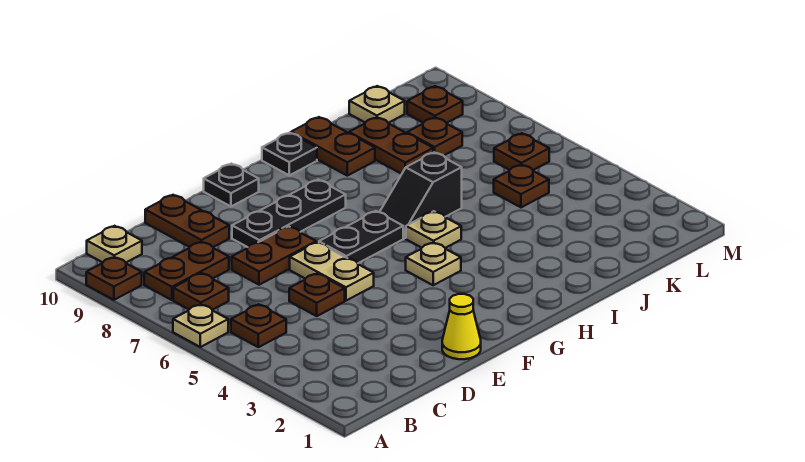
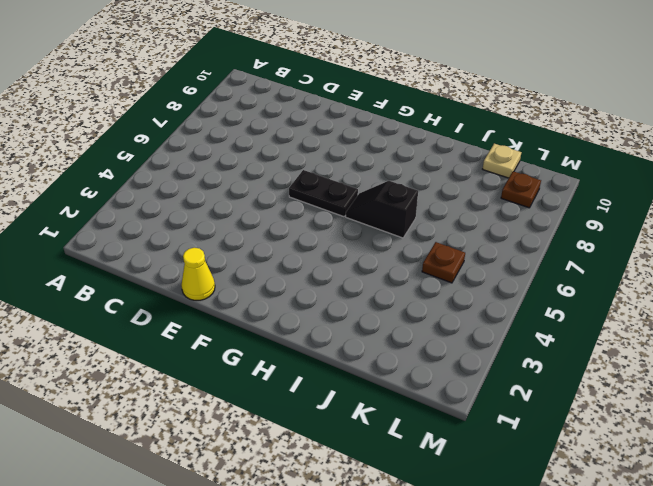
none -> tan plate A6 level 1
none -> brown plate A9 level 1
none -> brown plate B5 level 1

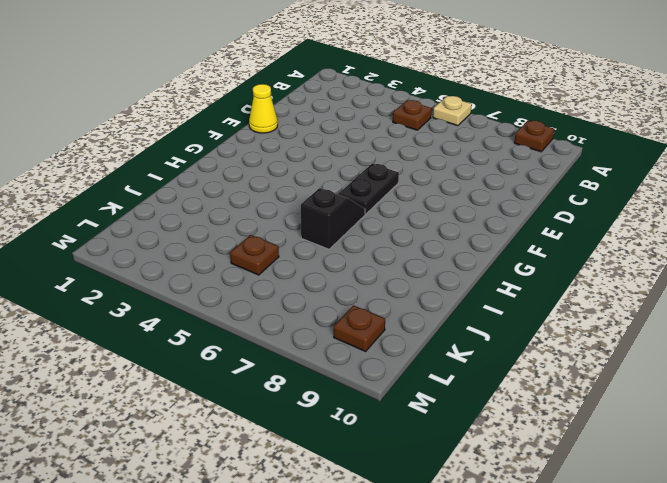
none -> brown plate B7 level 1
none -> brown plate B8:C8 level 1
none -> tan plate B10 level 1

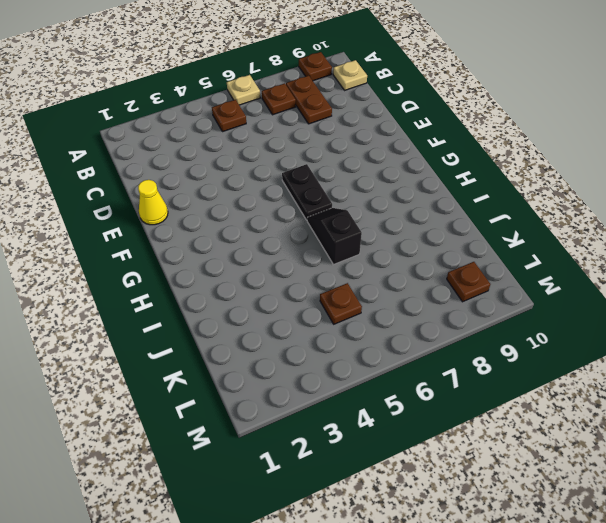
none -> brown plate D5 level 1
none -> brown plate D7:E7 level 1
none -> brown plate D9:D10 level 1

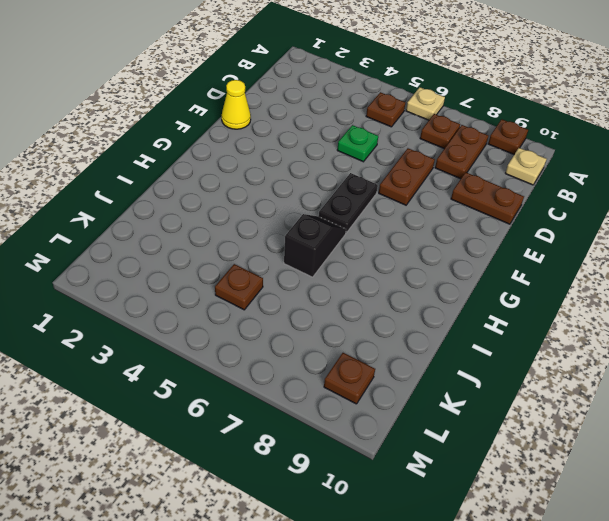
green plate D5 level 1 -> brown plate D5 level 1
none -> tan plate E5:E6 level 1
none -> black plate E8:G8 level 1
none -> black plate F10 level 1

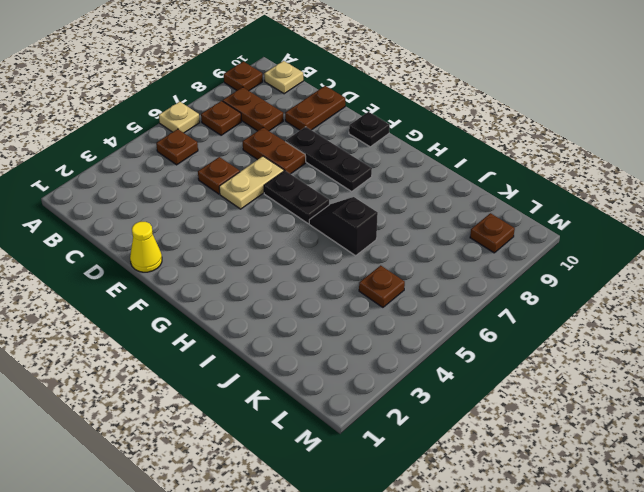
none -> tan plate G4 level 1
none -> tan plate H5 level 1
none -> black plate H10 level 1

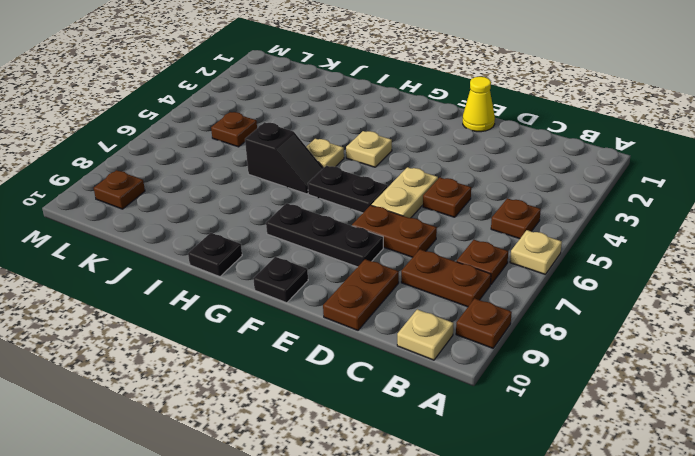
none -> brown plate I9:I10 level 1
none -> brown plate J8:J9 level 1
none -> brown plate K8 level 1

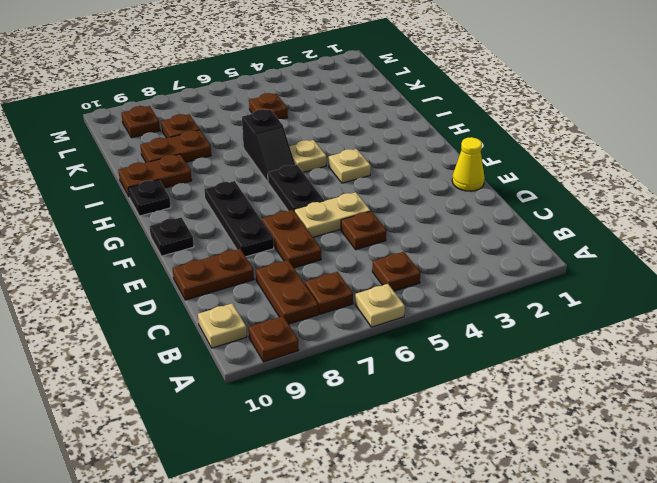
none -> tan plate K10 level 1
none -> brown plate L6 level 1

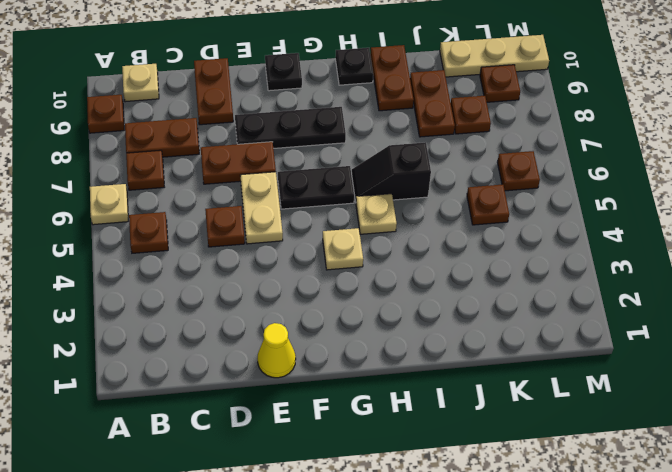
tan plate K10:M10 level 1 -> tan plate K10 level 1

